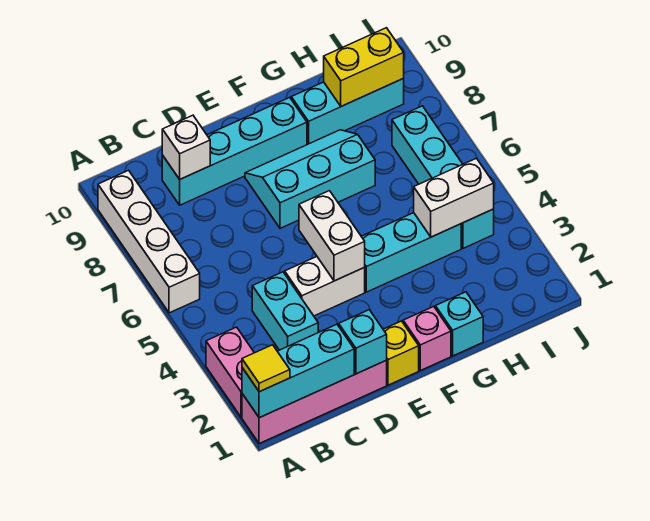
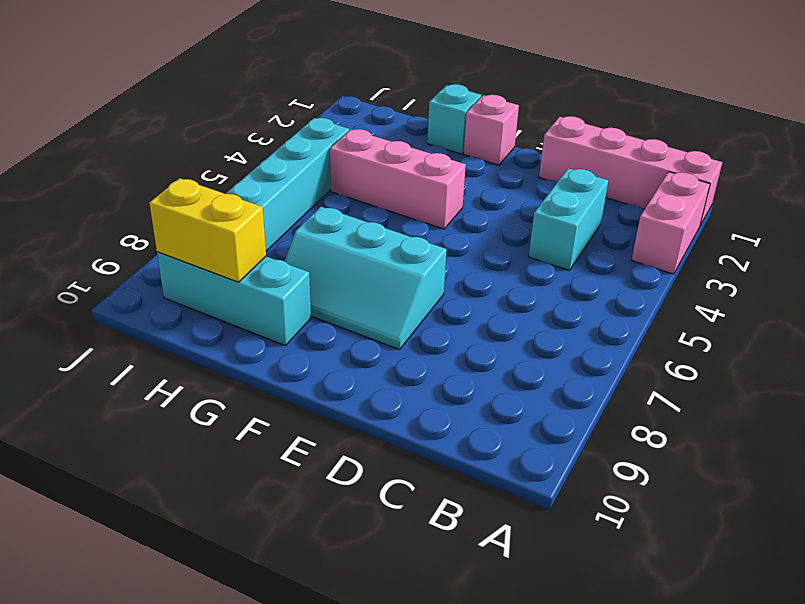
pink brick F4:H4 level 1 -> cyan brick F4:H4 level 1
none -> white brick A6:A9 level 1
none -> cyan brick C9:F9 level 1
none -> white brick D4:E4 level 1

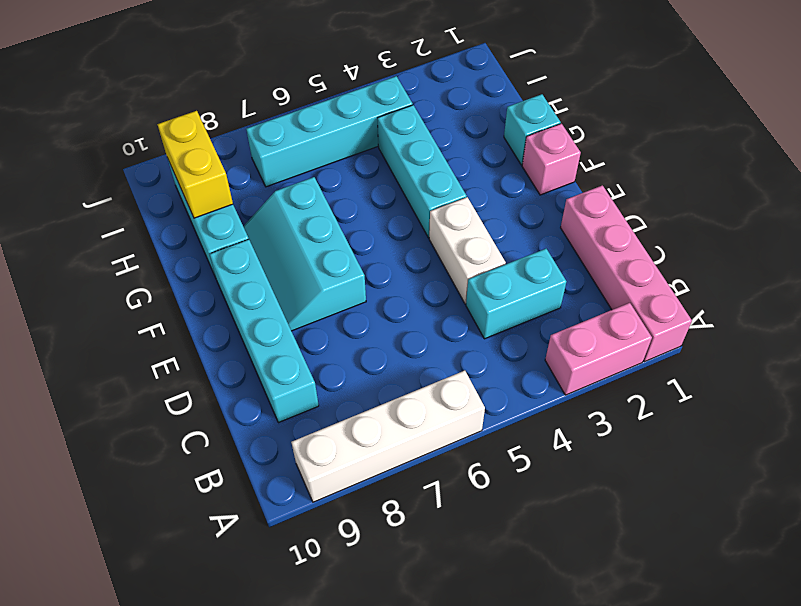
none -> yellow brick E1 level 1
none -> cyan brick A1:C1 level 2
none -> white brick C9 level 2

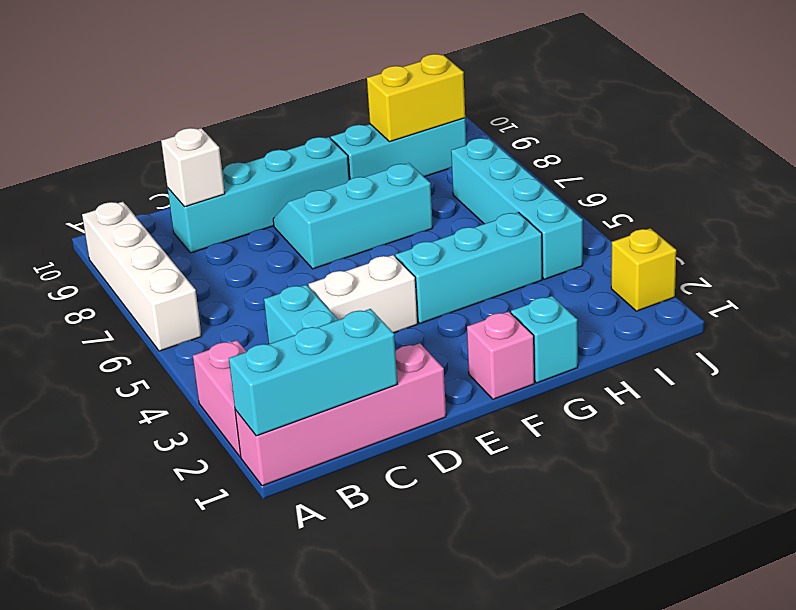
yellow brick J2 level 1 -> yellow brick E1 level 1
none -> cyan brick D1 level 2
none -> white brick E4:E5 level 2
none -> white brick H4:I4 level 2

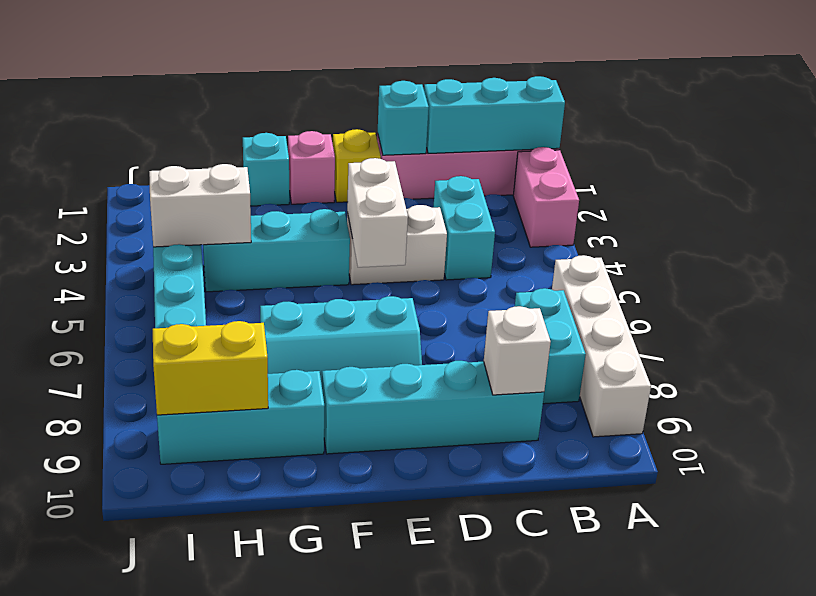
cyan brick B7:B8 level 1 -> none
none -> yellow tile A1 level 3

